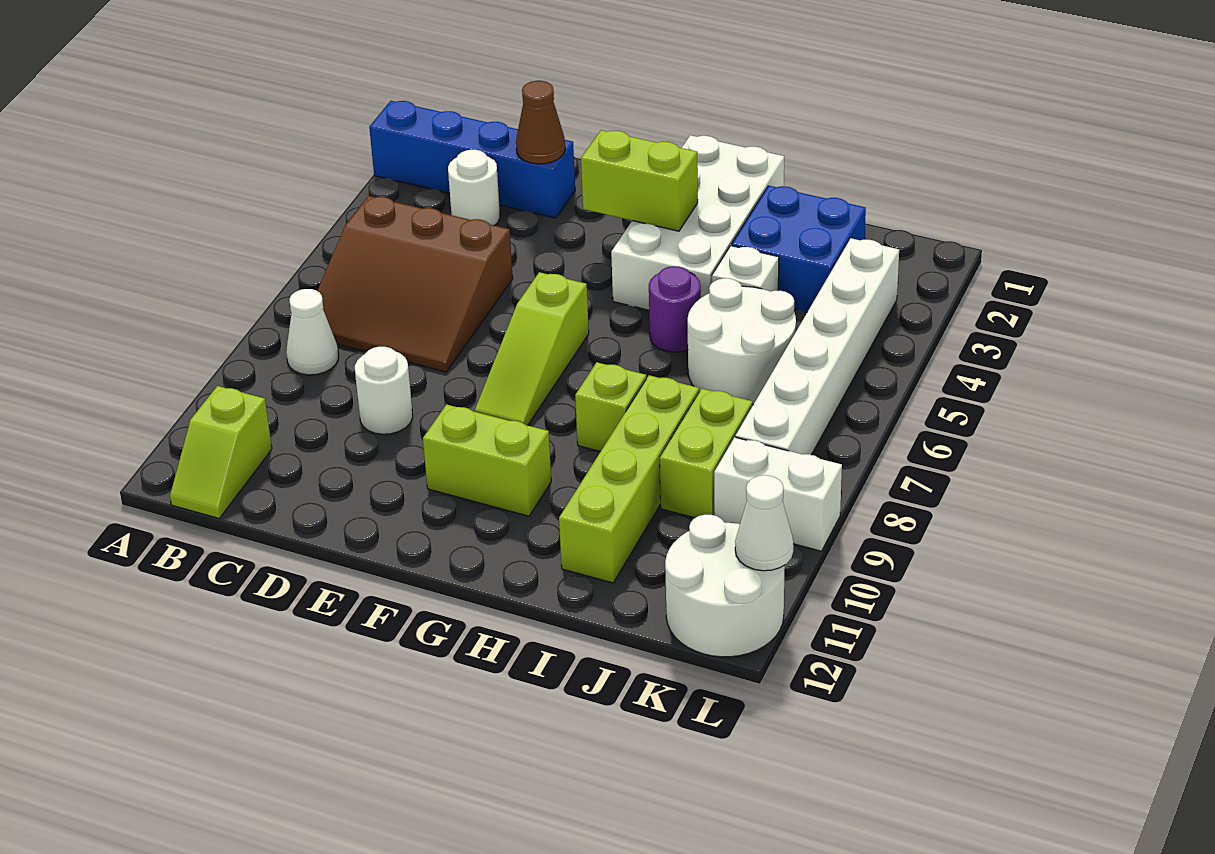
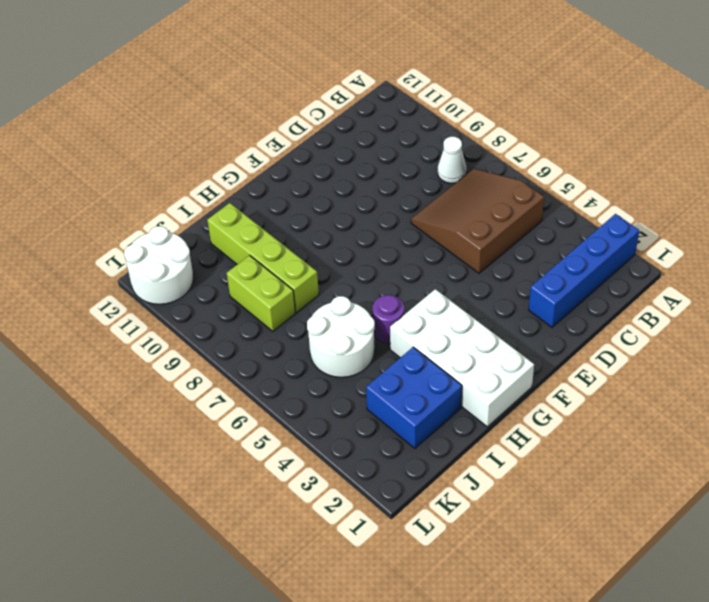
none -> lime slope B11:B12 level 1 top 11
none -> white round brick C3 level 1
none -> white round brick D9 level 1

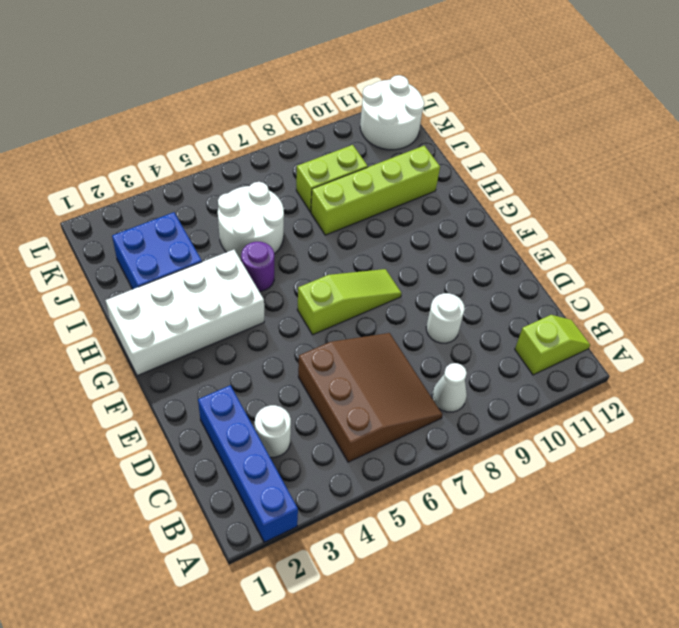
none -> lime brick F10:G10 level 1
none -> lime brick H8 level 1
none -> white brick I4 level 1

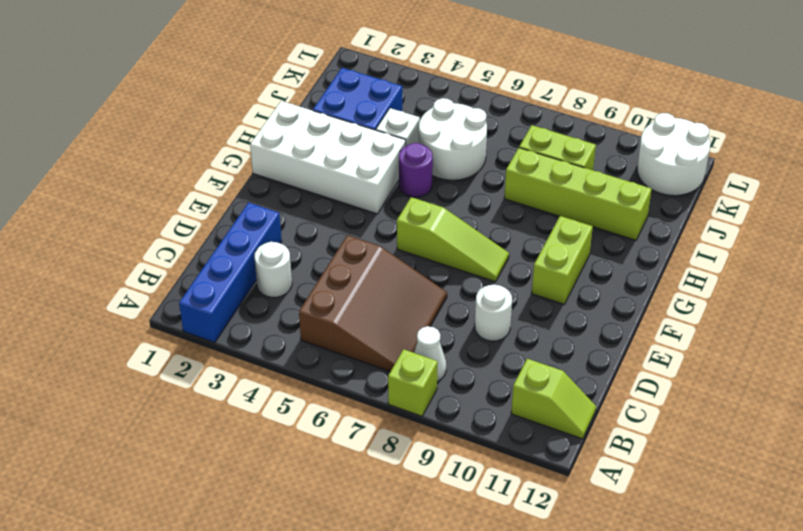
lime brick A8 level 1 -> lime brick H8 level 1
none -> white brick K3:K8 level 1
none -> white brick K9:L9 level 1
none -> brown cone D2 level 2

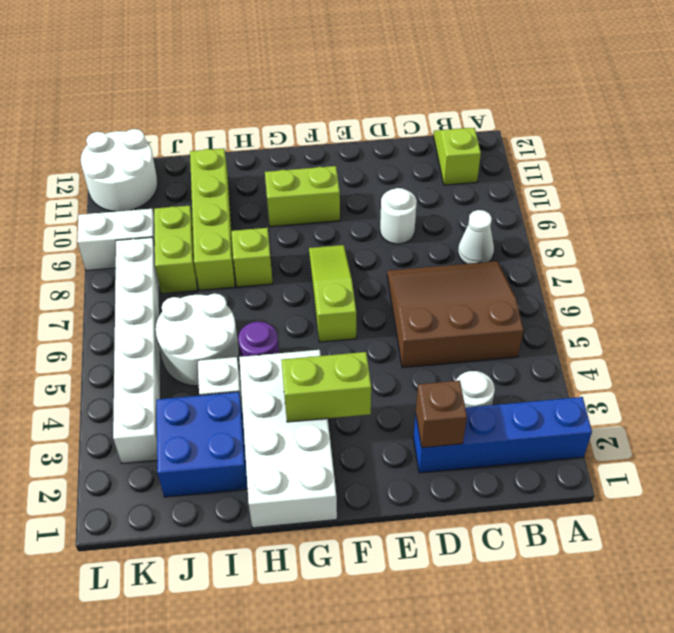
brown brick D2 level 2 -> brown cone D2 level 2
none -> white cone L11 level 2

